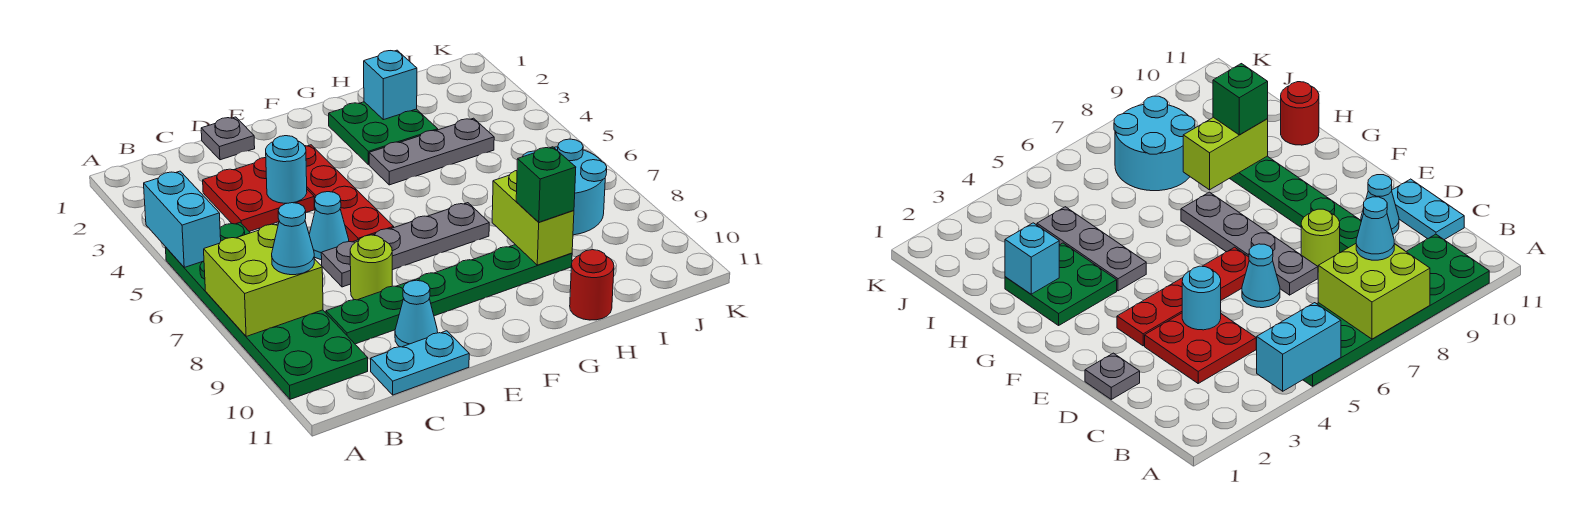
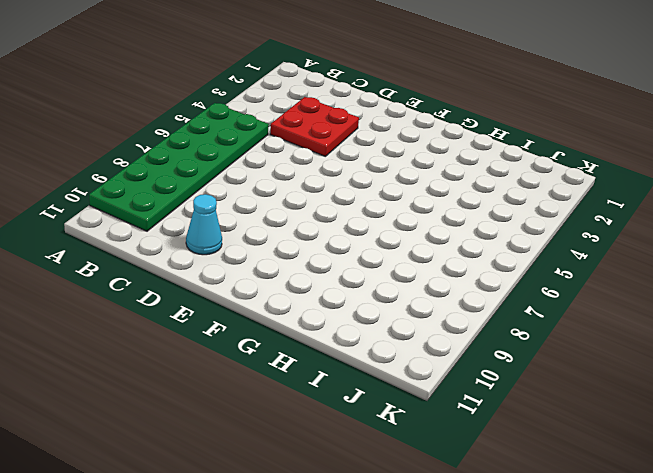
none -> green plate C9:H9 level 1
none -> cyan plate C11:D11 level 1
none -> grey plate D1 level 1

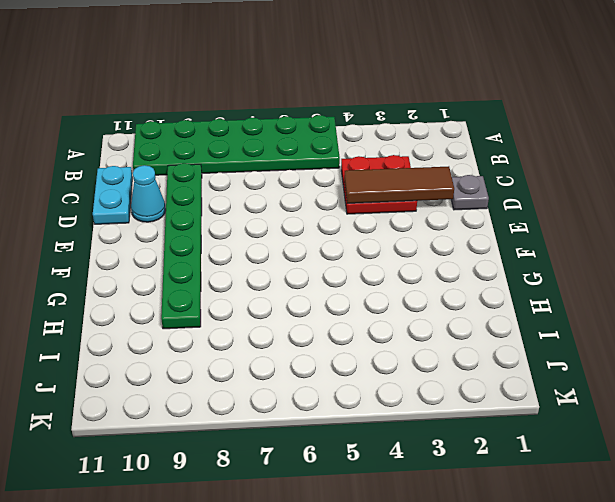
brown tile D2:D4 level 2 -> cyan round brick D4 level 2
none -> cyan cone D6 level 1
none -> grey plate D7:G7 level 1
none -> lime round brick D8 level 1

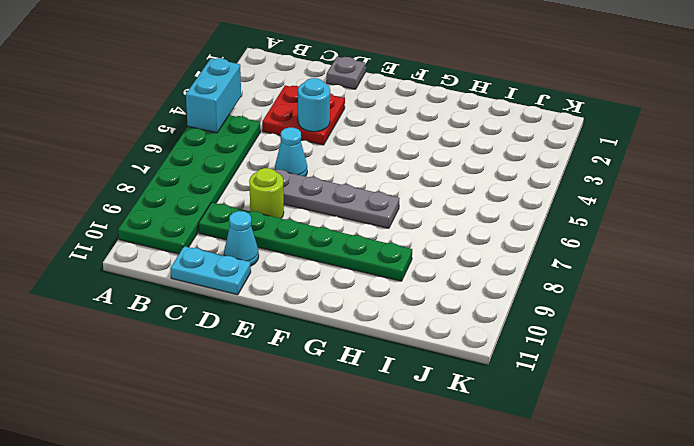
none -> red plate E3:E6 level 1
none -> green plate G2:H3 level 1
none -> grey plate G4:I4 level 1

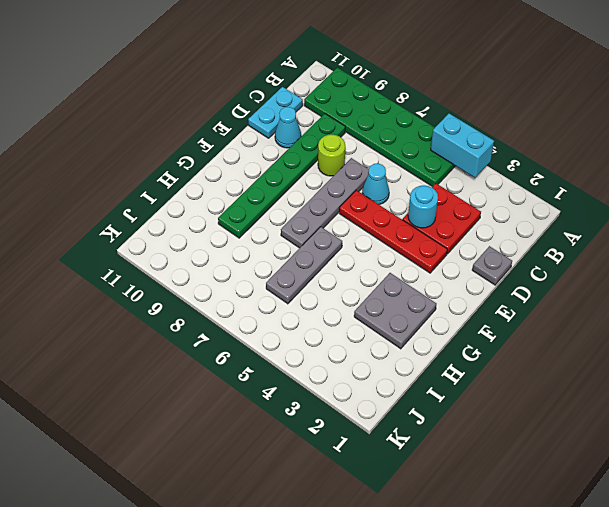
grey plate G2:H3 level 1 -> green plate G2:H3 level 1
grey plate G6:I6 level 1 -> grey plate G4:I4 level 1
none -> red round brick H11 level 1
none -> cyan round brick I7:J8 level 1
none -> lime brick A7:B8 level 2

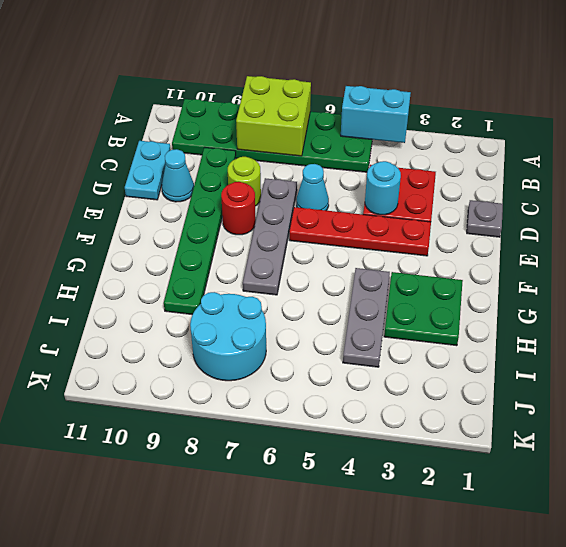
red round brick E8 level 1 -> red round brick H11 level 1
none -> cyan brick H2 level 2
none -> lime brick H8:H9 level 2
none -> cyan cone B8 level 3

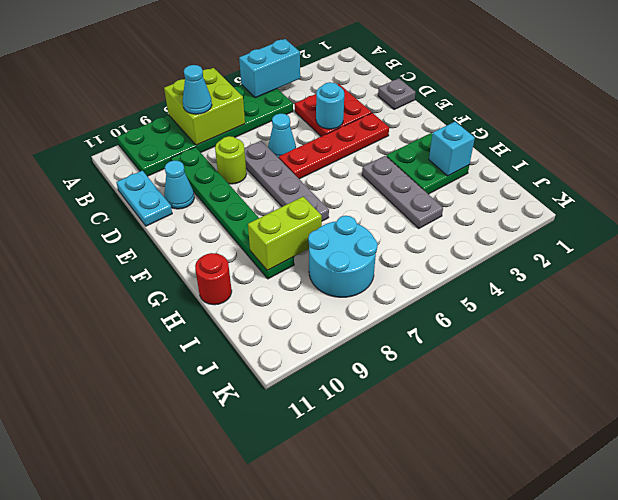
none -> green brick H9 level 3

